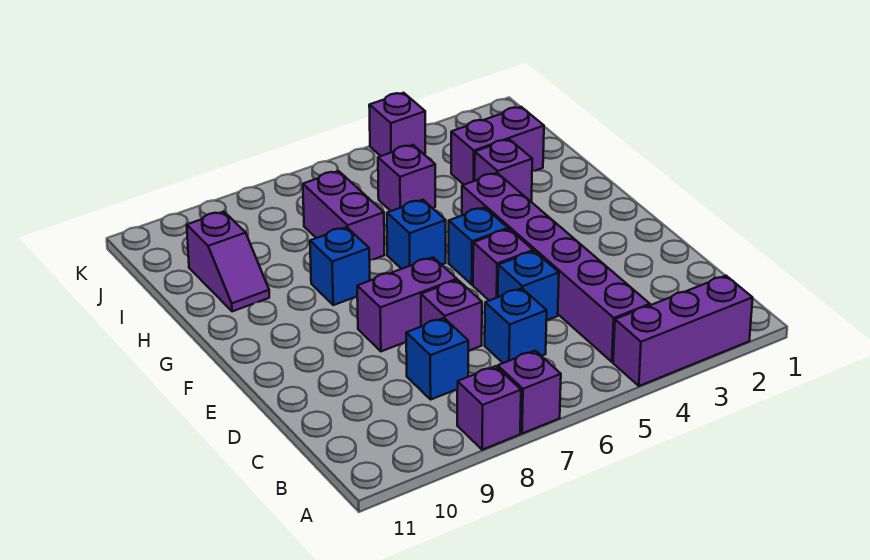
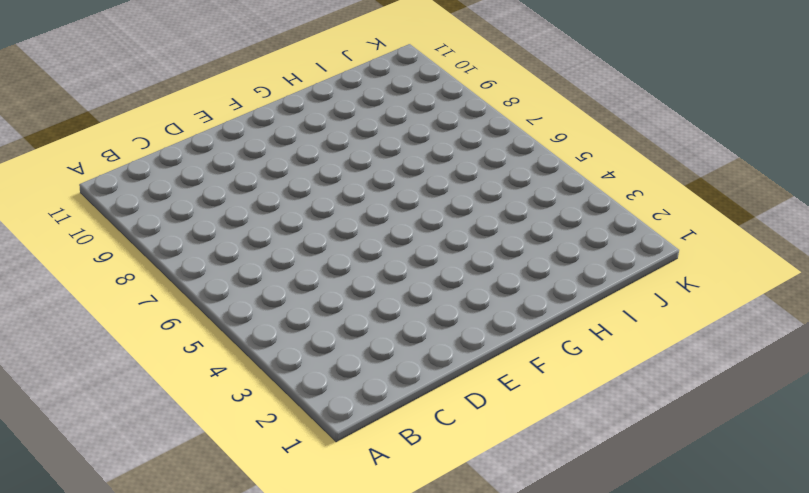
none -> purple brick A2:A4 level 1
none -> purple brick A7 level 1
none -> purple brick A8 level 1

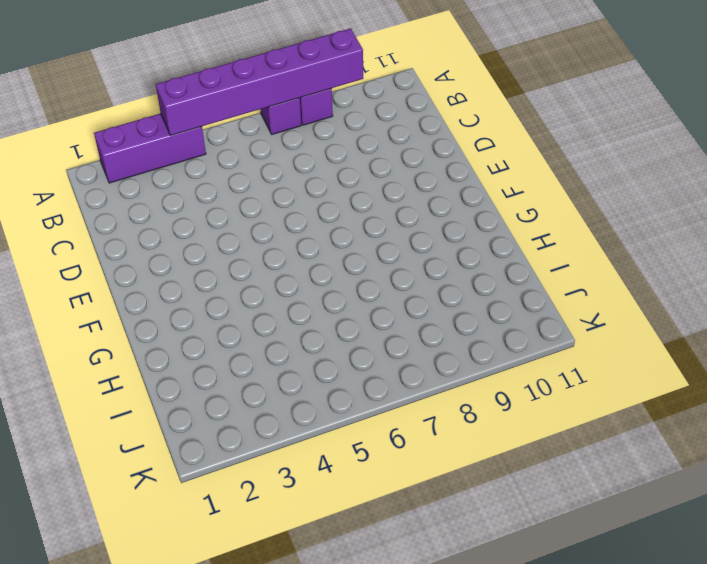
purple brick A4:A9 level 2 -> purple brick B4:G4 level 1
none -> blue brick C6 level 1
none -> blue brick C8 level 1
none -> blue brick D5 level 1

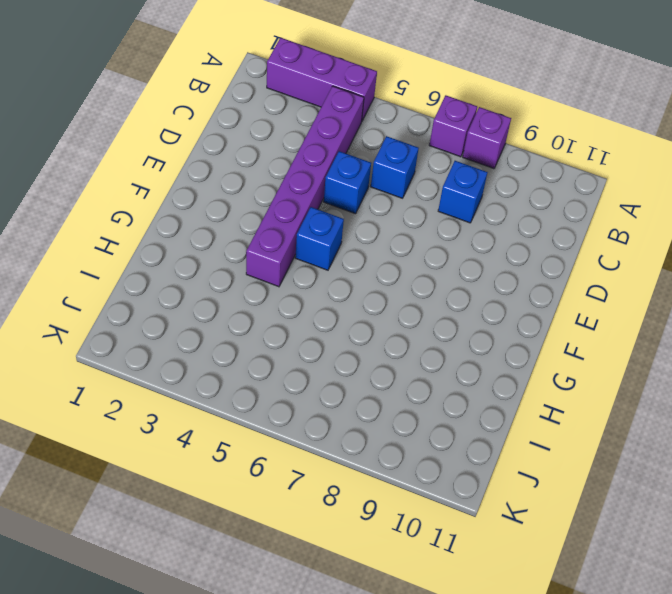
none -> purple brick D7 level 1
none -> purple brick E5 level 1
none -> purple brick E7:E8 level 1

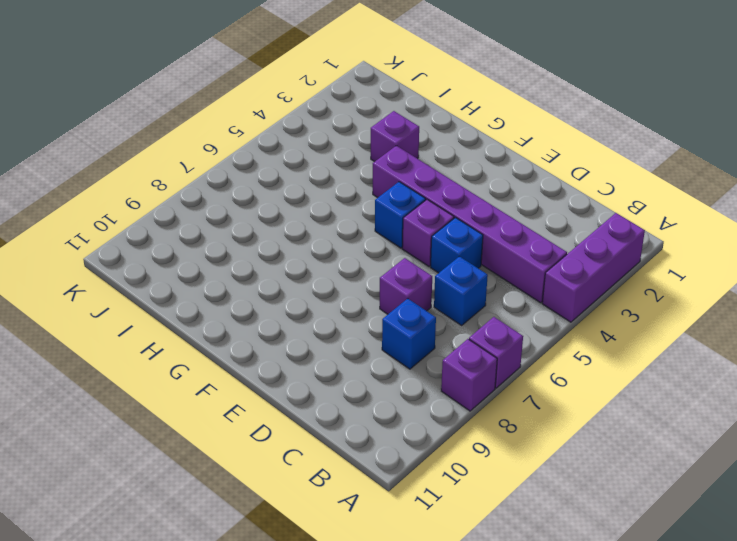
none -> purple brick E7:E8 level 1
none -> blue brick G6 level 1
none -> blue brick G8 level 1

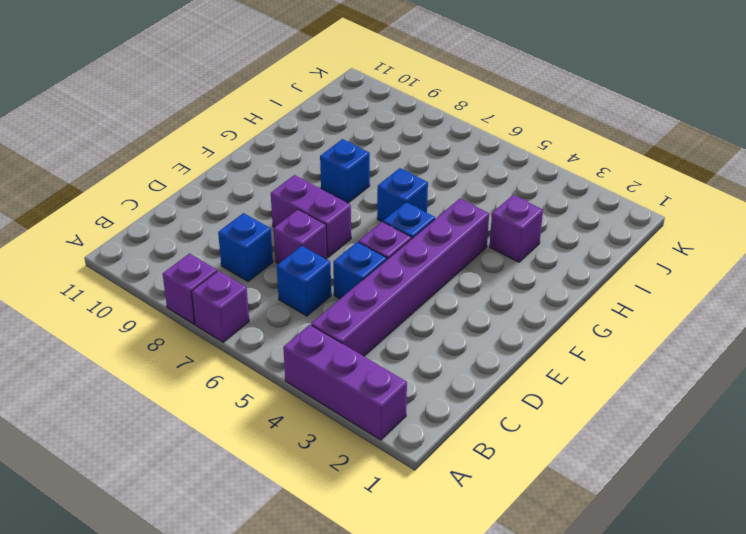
none -> purple brick H7:I7 level 1
none -> purple slope H10:I10 level 1 top I
none -> purple brick I2:I3 level 1

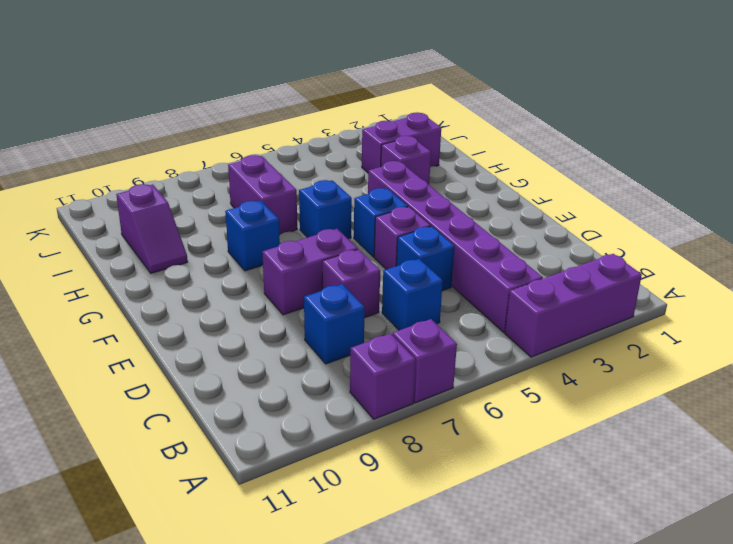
none -> purple brick I5 level 1
none -> purple brick K4 level 1

